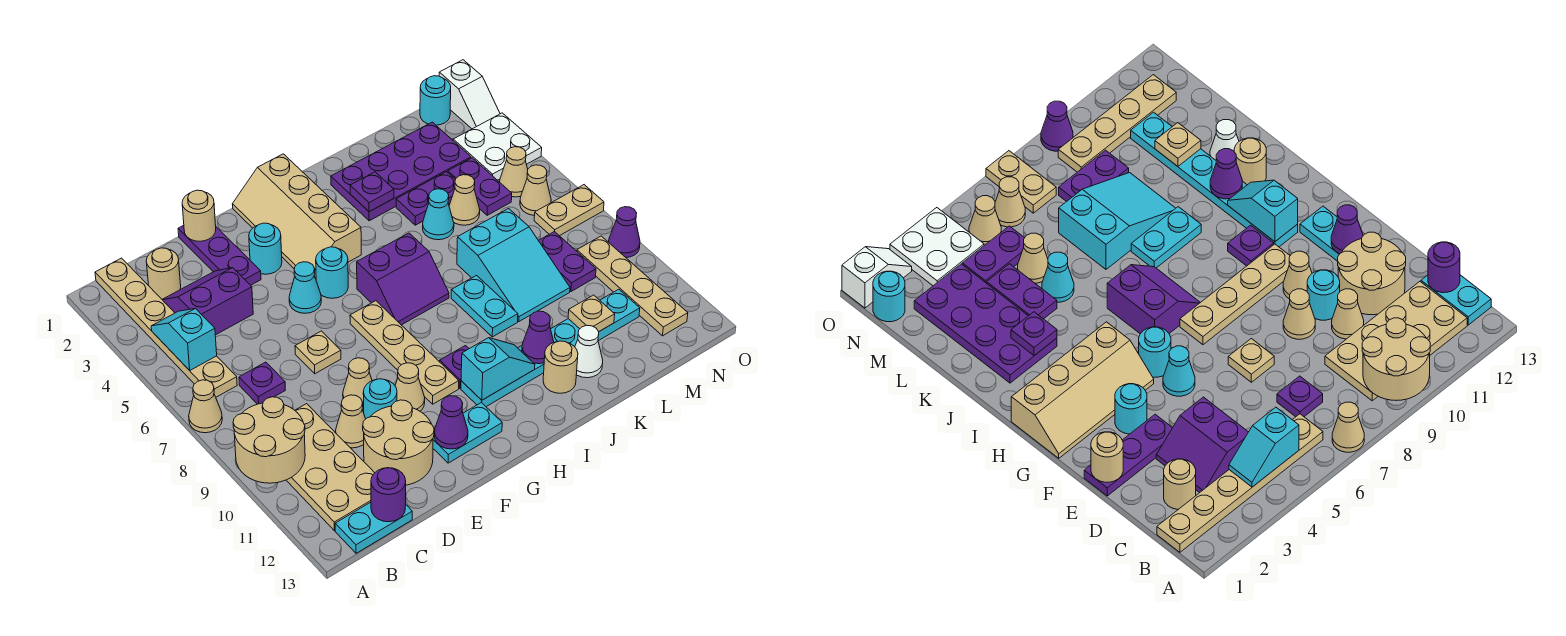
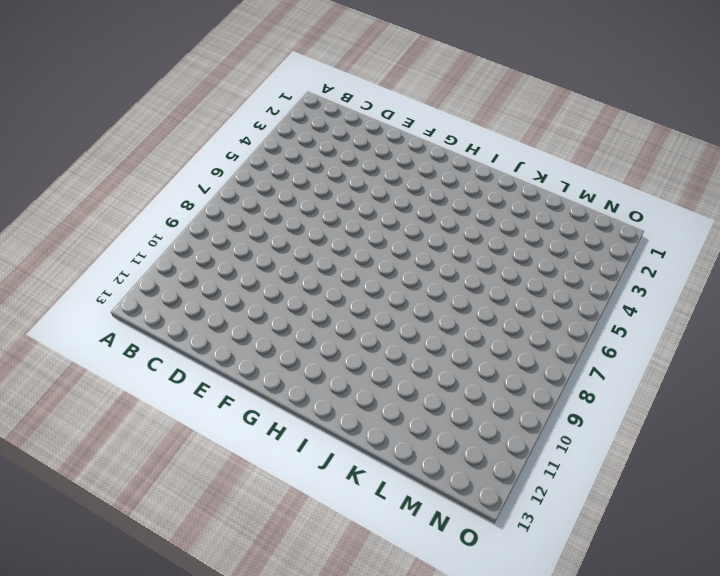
none -> tan cone A7 level 1
none -> tan plate B1:B6 level 1
none -> tan plate B9:C12 level 1
none -> cyan plate B13:C13 level 1

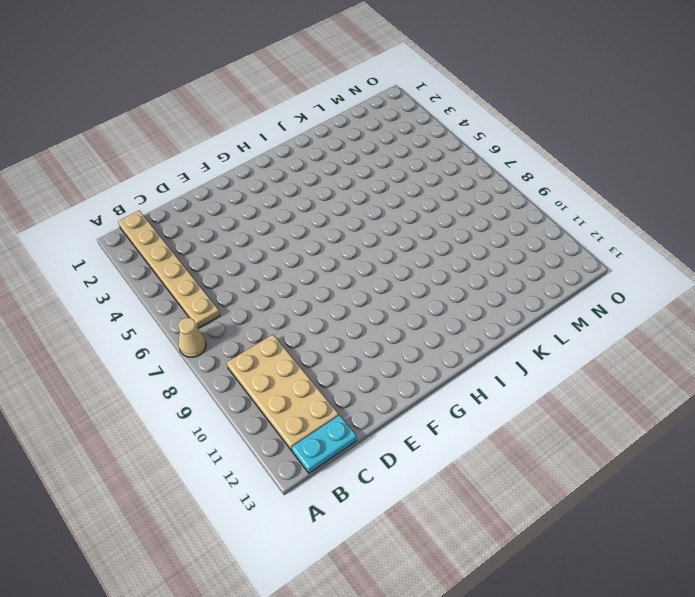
none -> tan round brick C2 level 1
none -> purple slope C3:D4 level 1 top 4
none -> purple plate C7 level 1
none -> tan cone D10 level 1

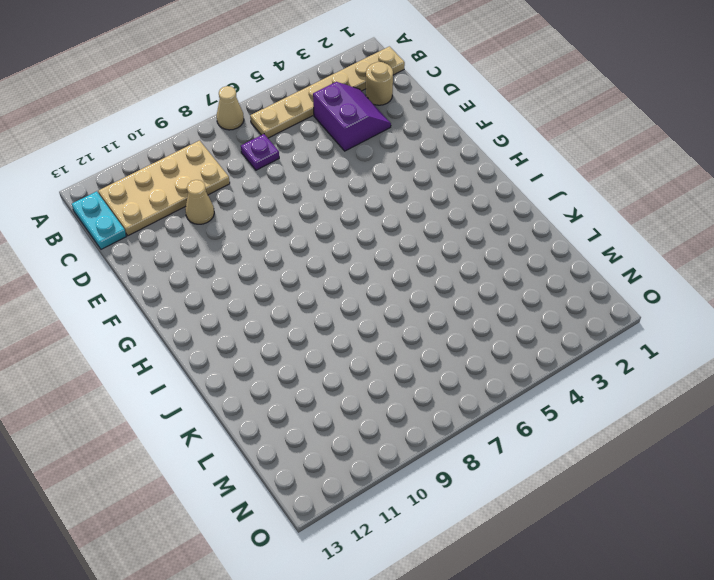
none -> tan round brick D11:E12 level 1
none -> purple plate E1:E3 level 1
none -> tan plate E7 level 1
none -> tan cone E9 level 1

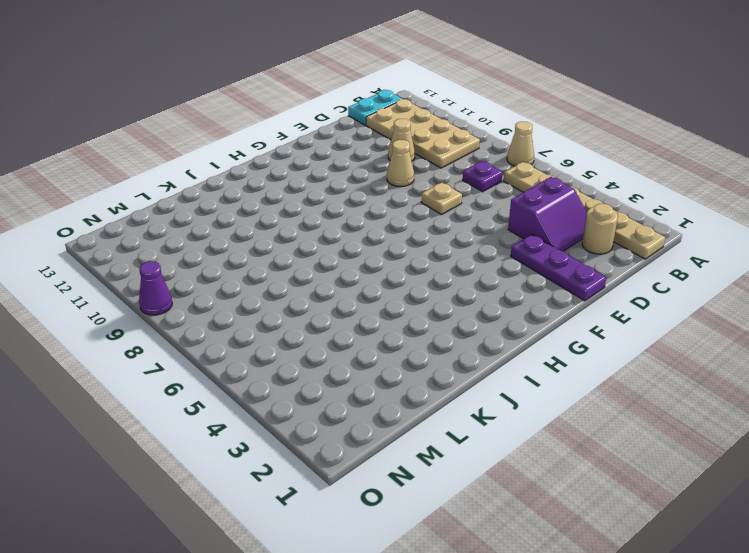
none -> tan round brick D11:E12 level 1
none -> cyan round brick E10 level 1
none -> cyan round brick F3 level 1
none -> cyan cone F5 level 1

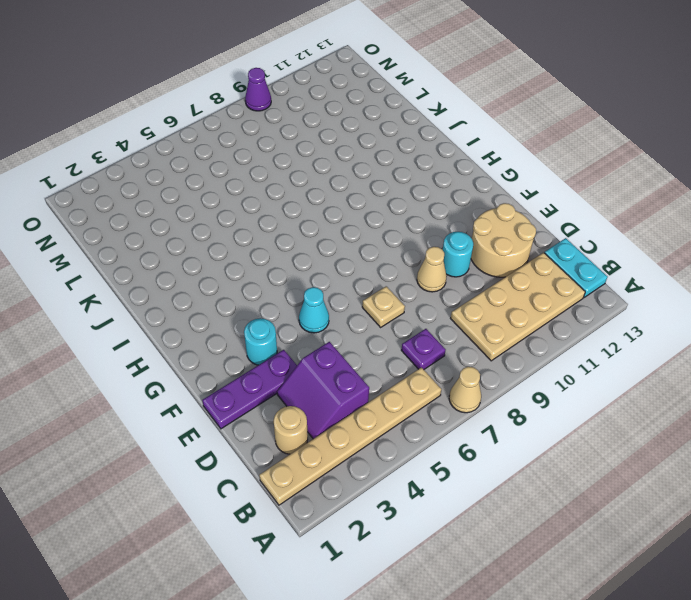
none -> tan cone D10 level 1
none -> tan cone F10 level 1
none -> cyan plate F12:G12 level 1
none -> tan slope G1:H4 level 1 top H

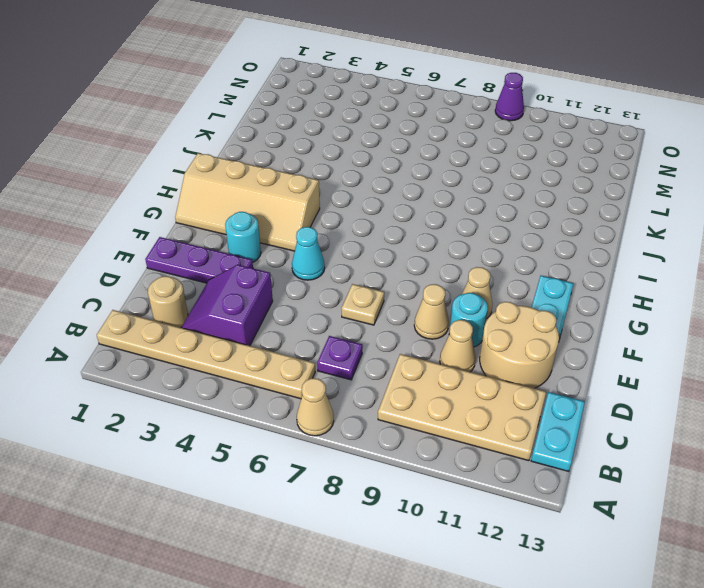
none -> cyan round brick G5 level 1
none -> tan plate G7:G10 level 1
none -> purple slope H6:I7 level 1 top 6
none -> purple plate H10 level 1

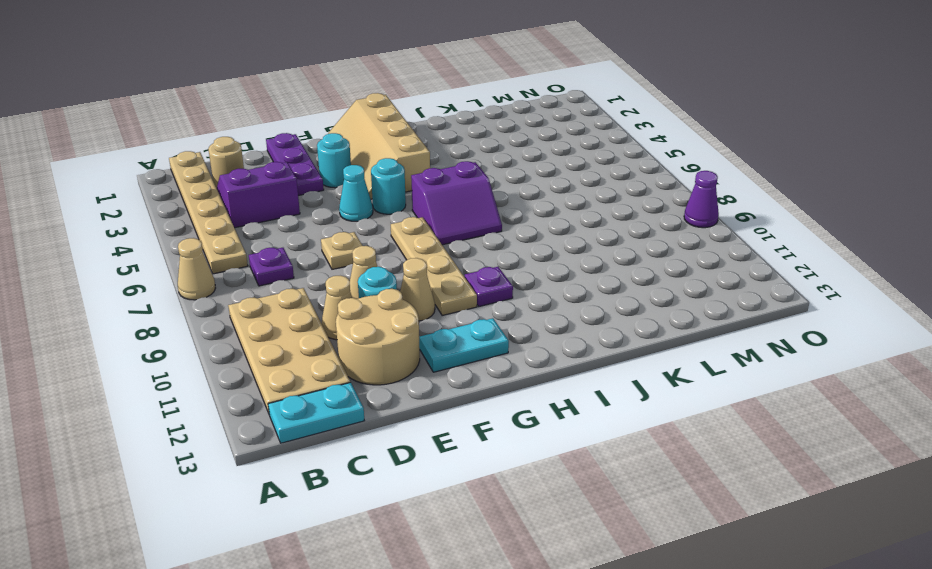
none -> cyan plate H11:M11 level 1
none -> purple plate J2:M3 level 1
none -> cyan plate J8:J9 level 1
none -> tan round brick J12 level 1

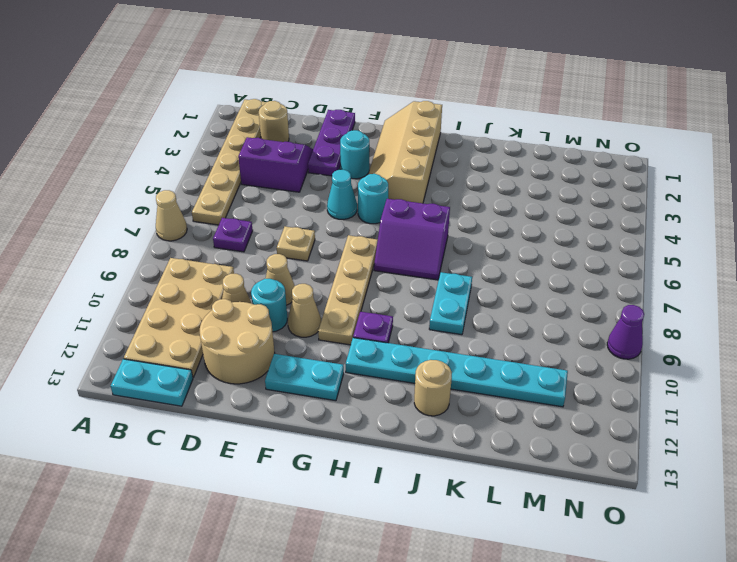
none -> purple plate J2:M3 level 1
none -> purple plate K4:L4 level 1
none -> cyan cone K5 level 1
none -> cyan slope K7:L9 level 1 top 7

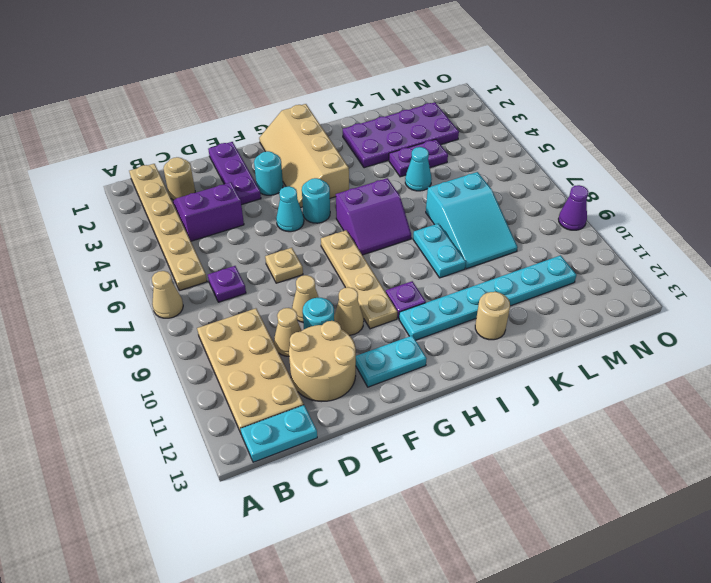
none -> white cone K12 level 1
none -> tan cone L5 level 1
none -> purple plate M4:M5 level 1
none -> purple plate M8:M9 level 1

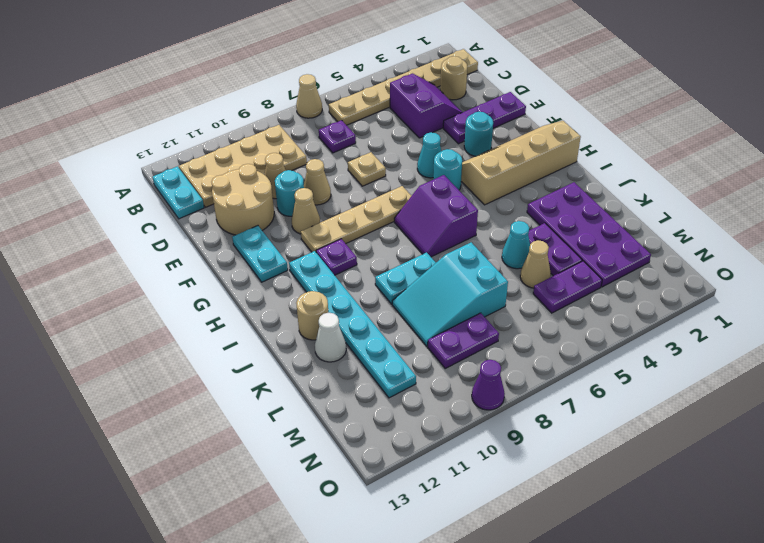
none -> cyan round brick N1 level 1
none -> white plate N3:O4 level 1
none -> tan cone N5 level 1
none -> tan cone N6 level 1

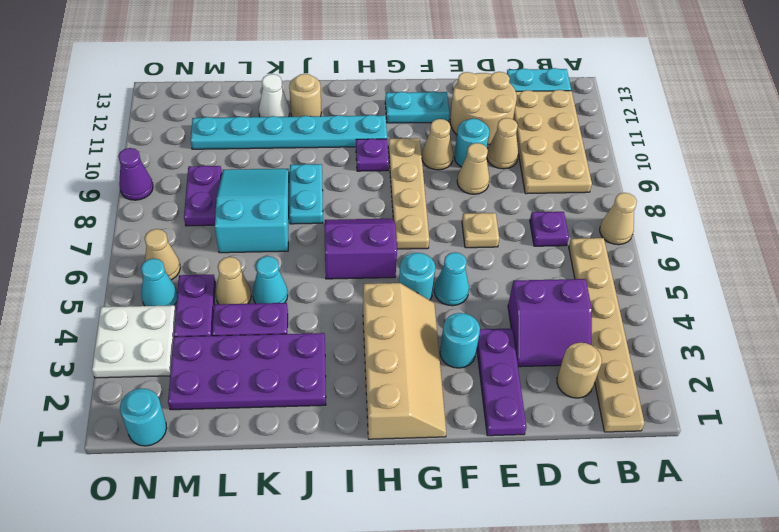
cyan cone N5 level 1 -> tan cone N5 level 1
none -> tan plate N7:O7 level 1
none -> tan plate N9:N12 level 1
none -> white slope O1:O2 level 1 top 1
none -> tan round brick A9:B10 level 2

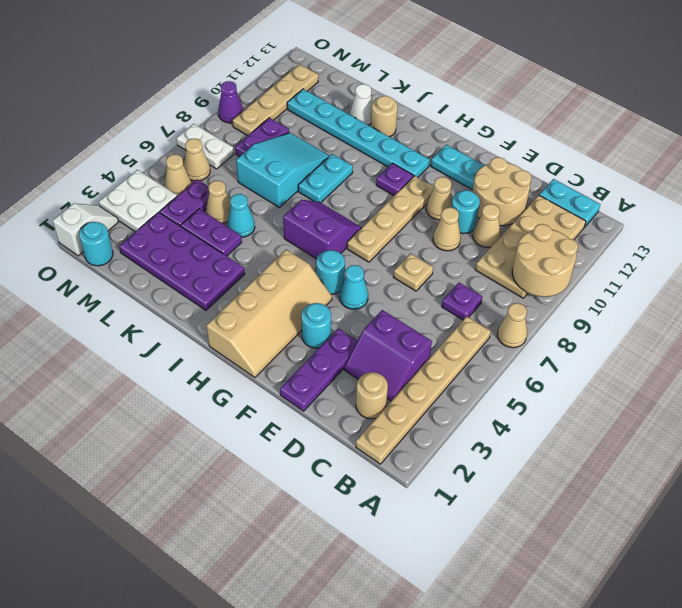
white plate N7:O7 level 1 -> tan plate N7:O7 level 1
none -> cyan slope B4:B5 level 2 top 5
none -> purple round brick C13 level 2
none -> tan round brick E1 level 2
none -> purple cone F12 level 2

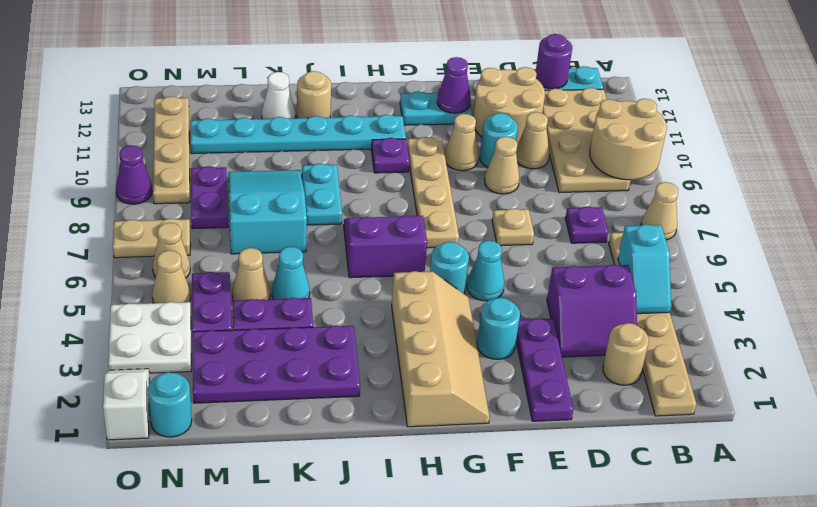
none -> tan round brick E1 level 2
none -> cyan slope H11:I11 level 2 top H
none -> purple plate J3 level 2
none -> purple cone J11 level 2

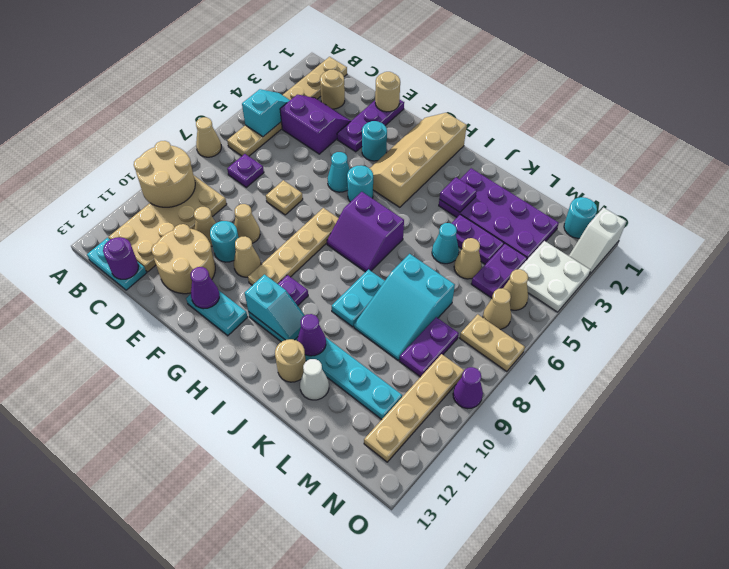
none -> tan plate L11 level 2

